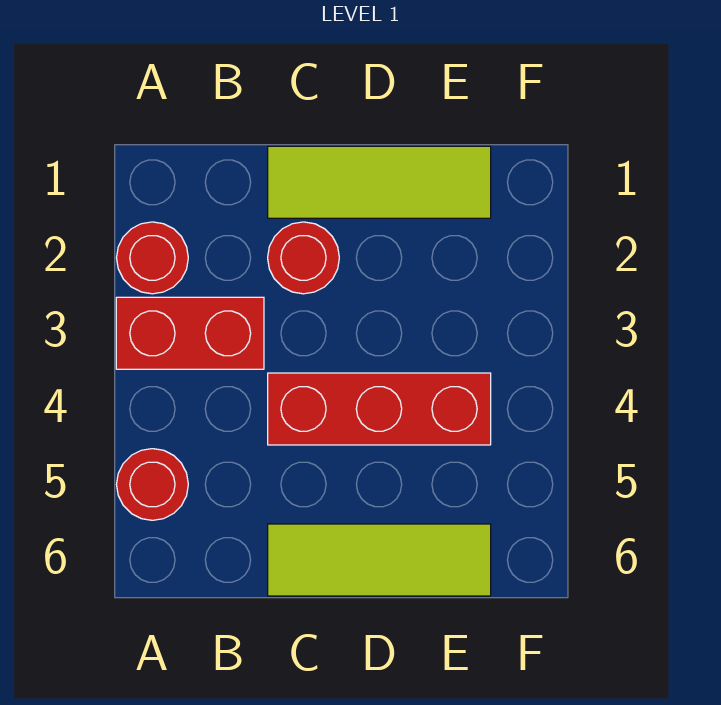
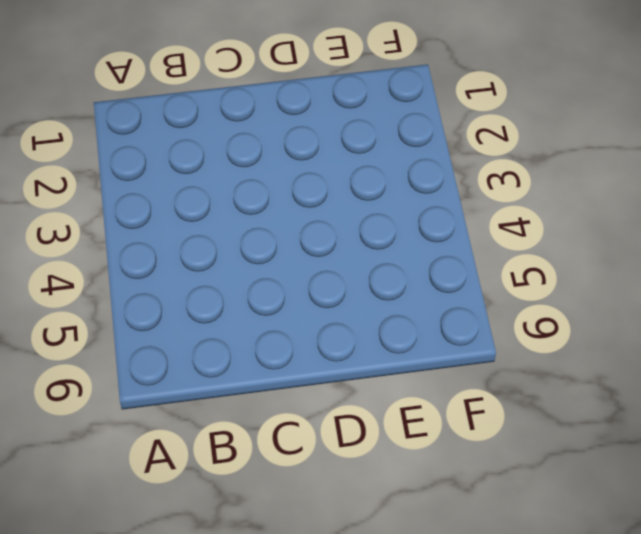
none -> red round brick A2 level 1
none -> red brick A3:B3 level 1

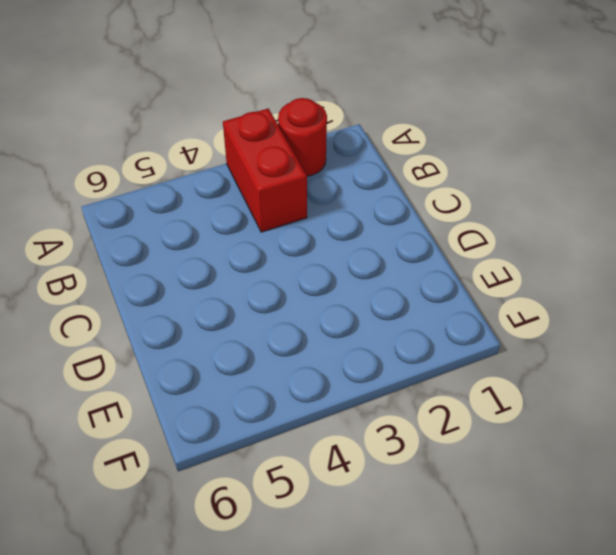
none -> red round brick A5 level 1
none -> lime tile C1:E1 level 1

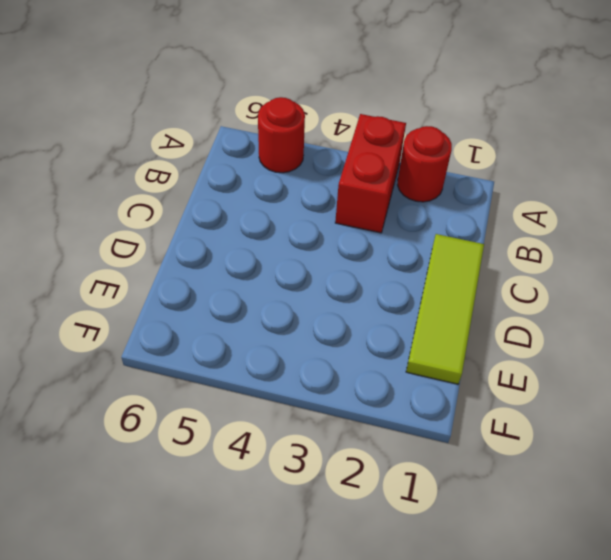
none -> red round brick C2 level 1
none -> red brick C4:E4 level 1

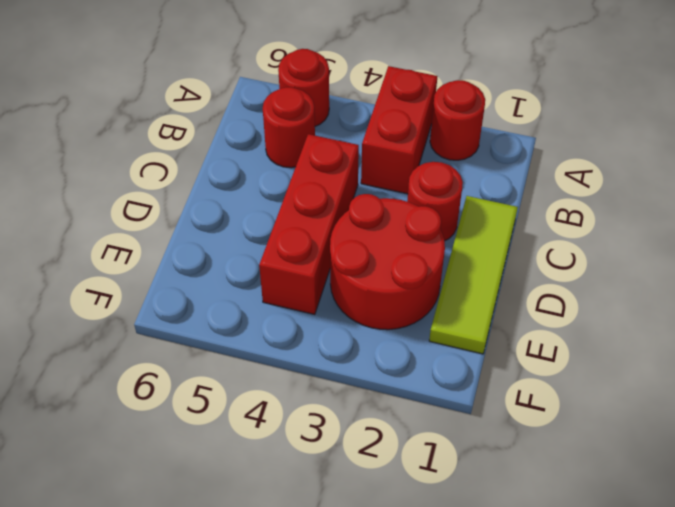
red round brick B5 level 1 -> none
red round brick D2:E3 level 1 -> none
none -> lime tile C6:E6 level 1

